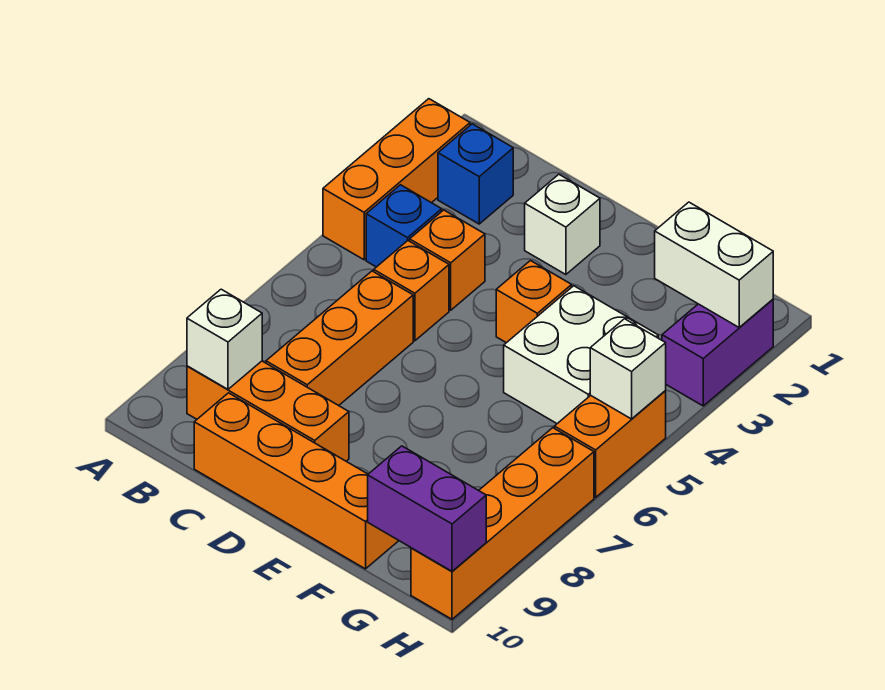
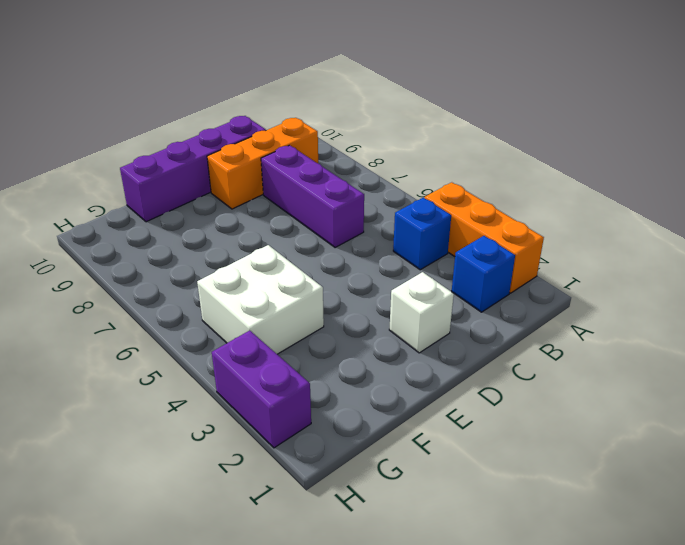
purple brick C6:C8 level 1 -> orange brick C6:C8 level 1
purple brick C10:F10 level 1 -> orange brick C10:F10 level 1
none -> orange brick C4 level 1
none -> orange brick C5 level 1
none -> orange brick E4 level 1

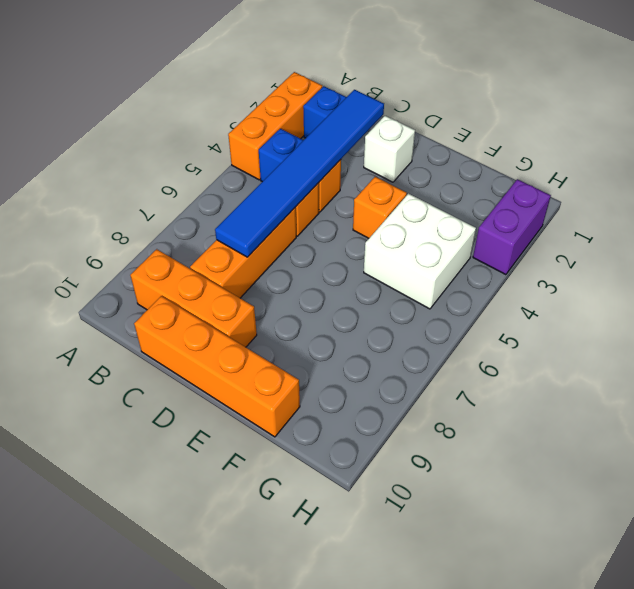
blue tile C2:C7 level 2 -> none
none -> orange brick H5:H6 level 1
none -> orange brick H7:H10 level 1
none -> white brick B9 level 2

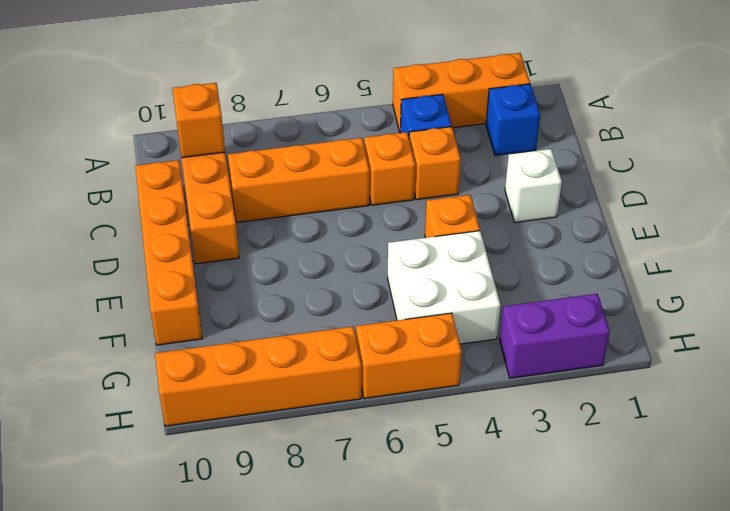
orange brick B9 level 2 -> white brick B9 level 2
none -> white brick G2:H2 level 2
none -> purple brick G10:H10 level 2
none -> white brick H5 level 2

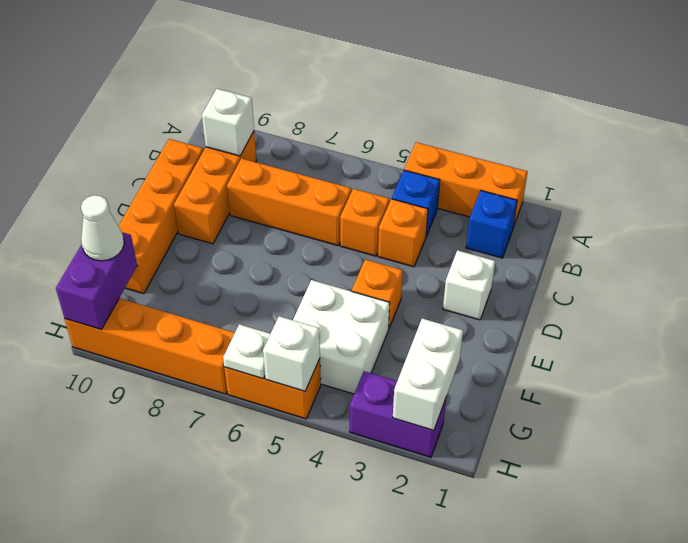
white cone G10 level 3 -> none
white plate H6 level 2 -> none

